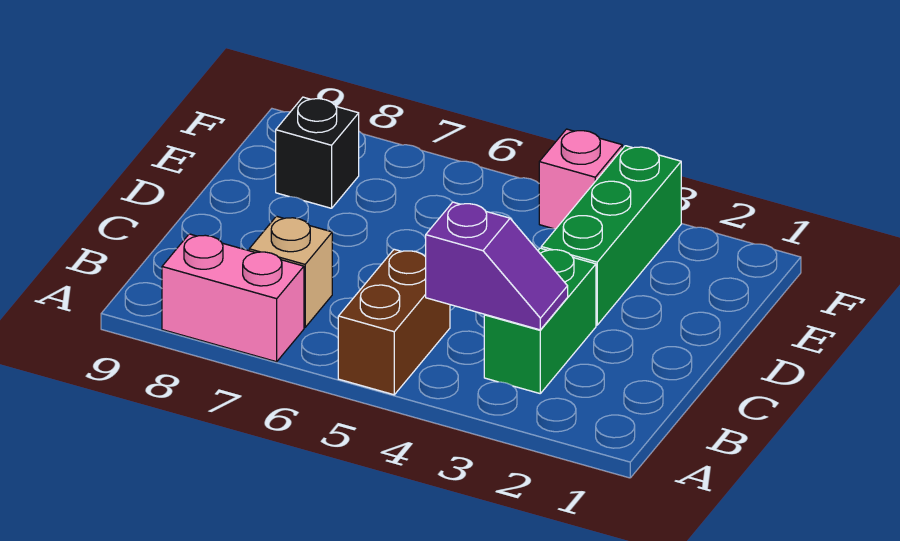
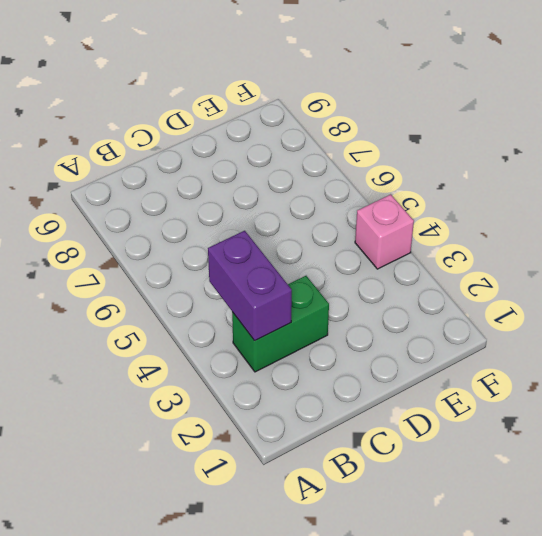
purple brick B3:B4 level 2 -> purple slope B3:B4 level 2 top 4
none -> brown brick A5:B5 level 1
none -> pink brick A7:A8 level 1

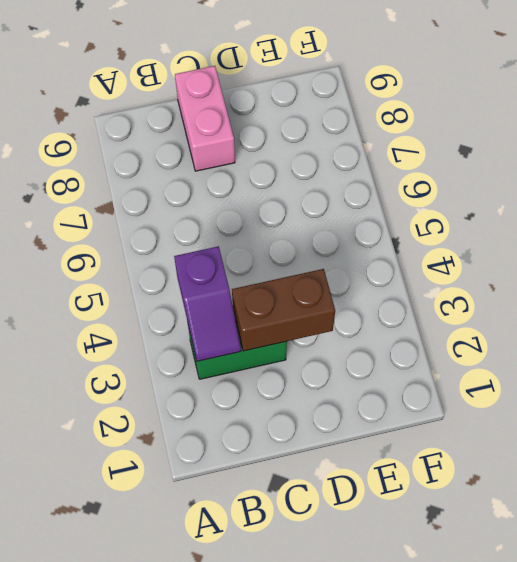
brown brick C3:D3 level 2 -> brown brick A5:B5 level 1
pink brick C8:C9 level 1 -> pink brick A7:A8 level 1
none -> tan brick B7 level 1
none -> green brick D3:F3 level 1

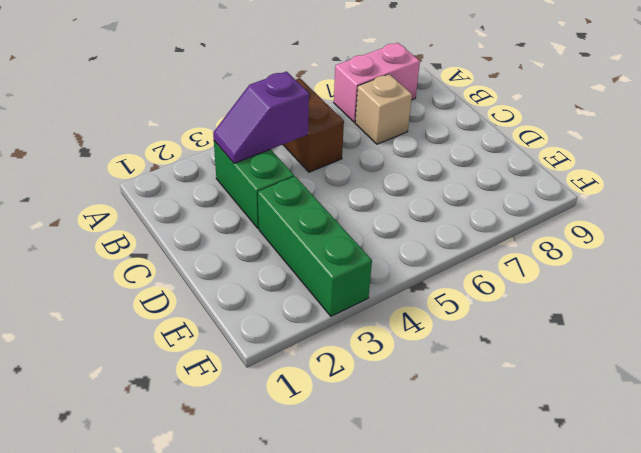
none -> black brick E8 level 1
none -> pink brick F4 level 1

